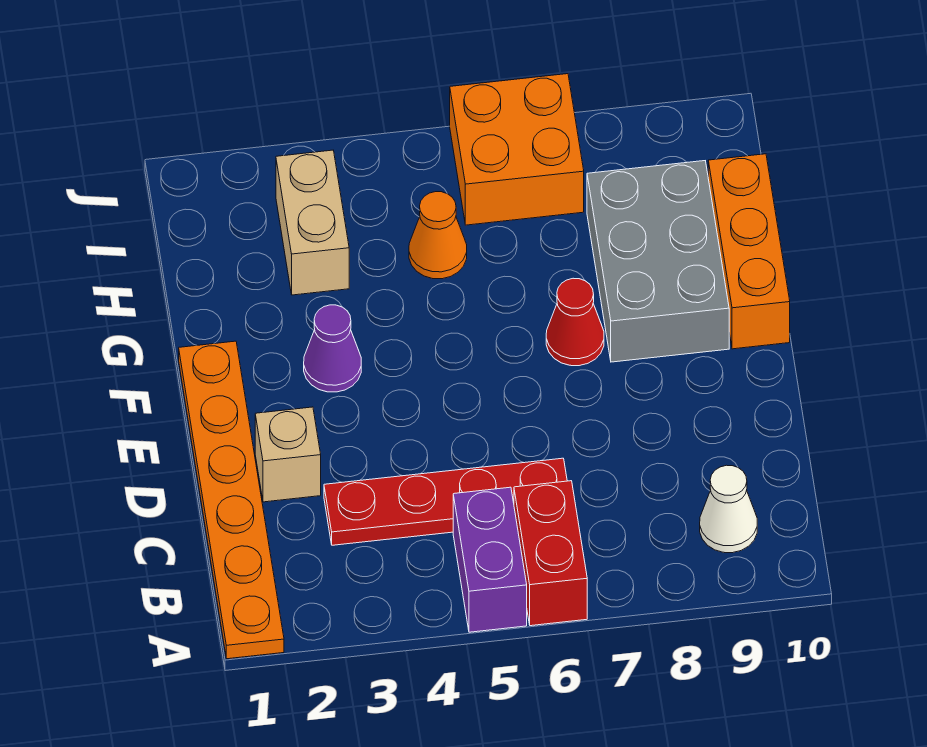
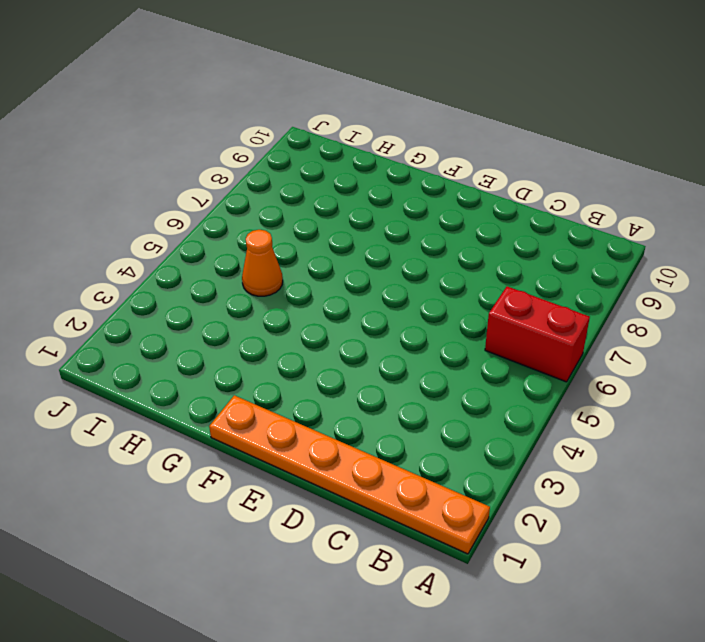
none -> purple brick A5:B5 level 1
none -> white cone B9 level 1
none -> red plate C3:C6 level 1

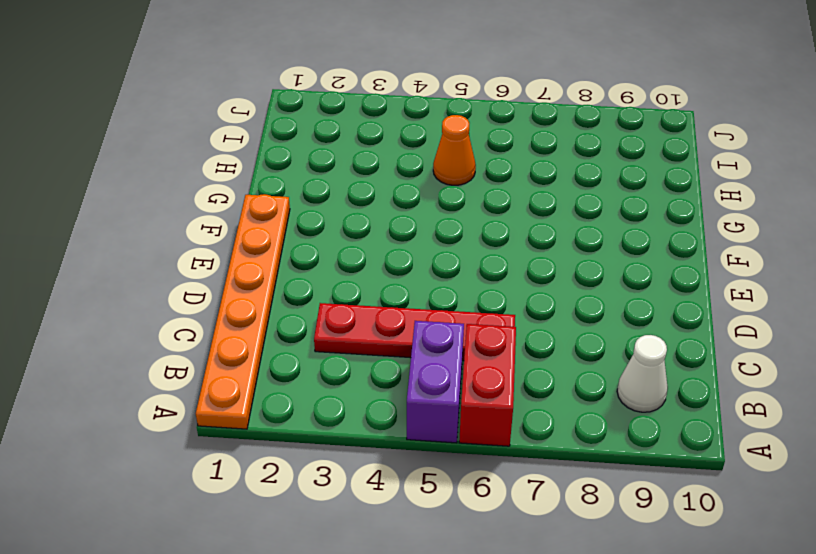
none -> tan brick D2 level 1
none -> purple cone F3 level 1
none -> red cone F7 level 1

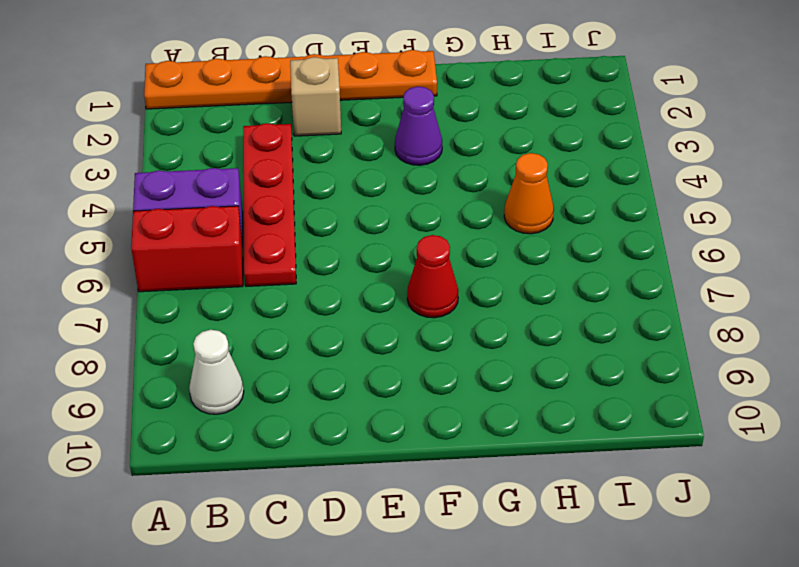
none -> grey brick F8:H9 level 1
none -> orange brick F10:H10 level 1
none -> tan brick H3:I3 level 1

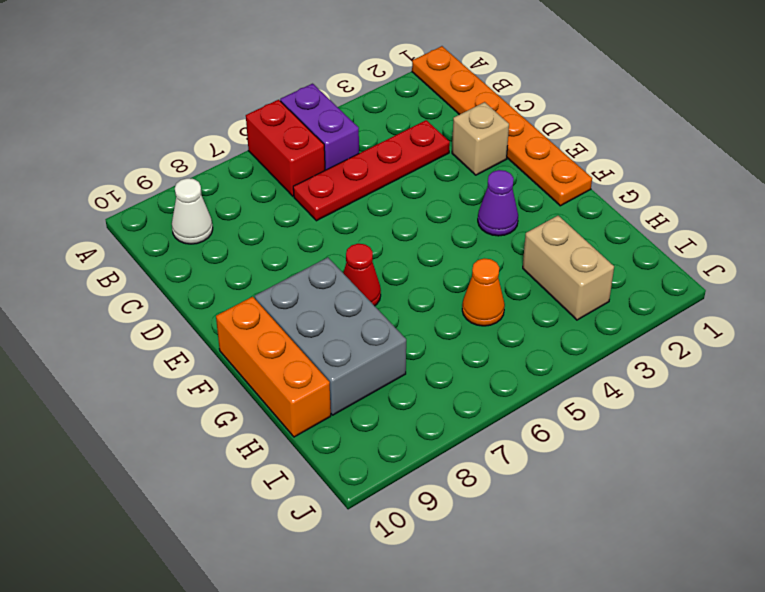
none -> orange brick I6:J7 level 1

